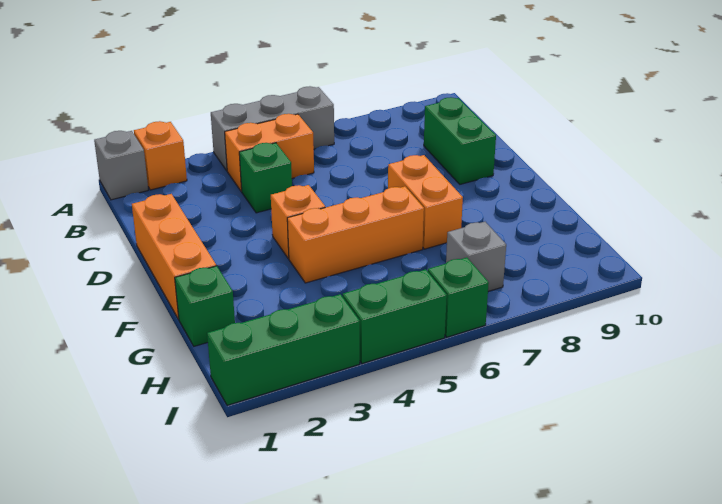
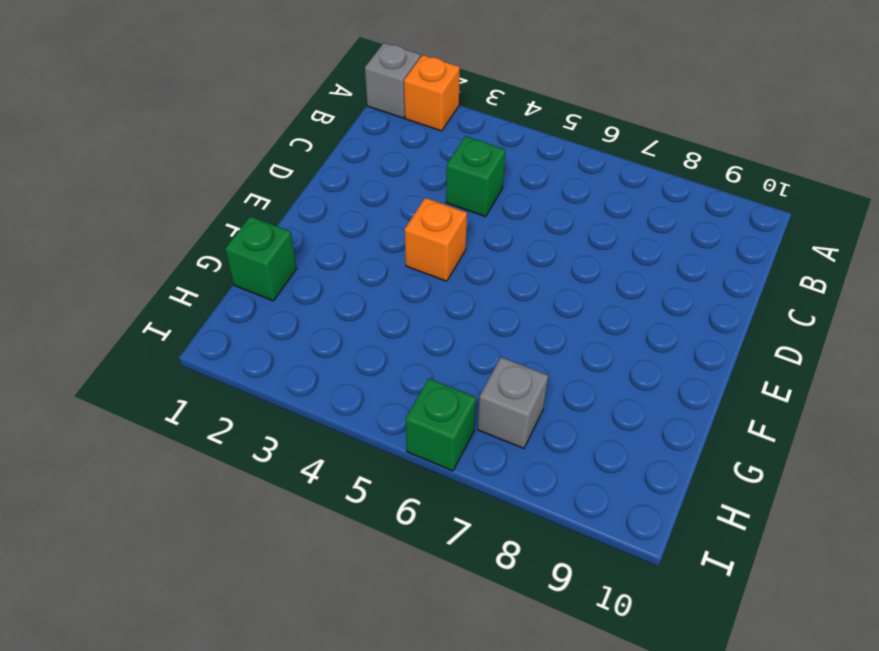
none -> grey brick A4:A6 level 1
none -> orange brick B4:B5 level 1
none -> green brick C9:D9 level 1

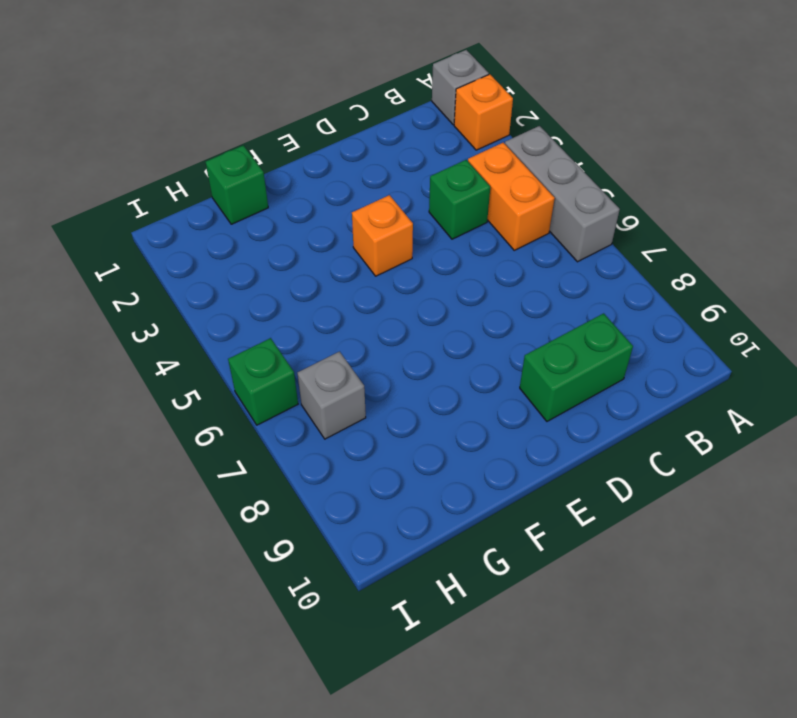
none -> orange brick D1:F1 level 1
none -> orange brick E7:F7 level 1
none -> orange brick F4:F6 level 1

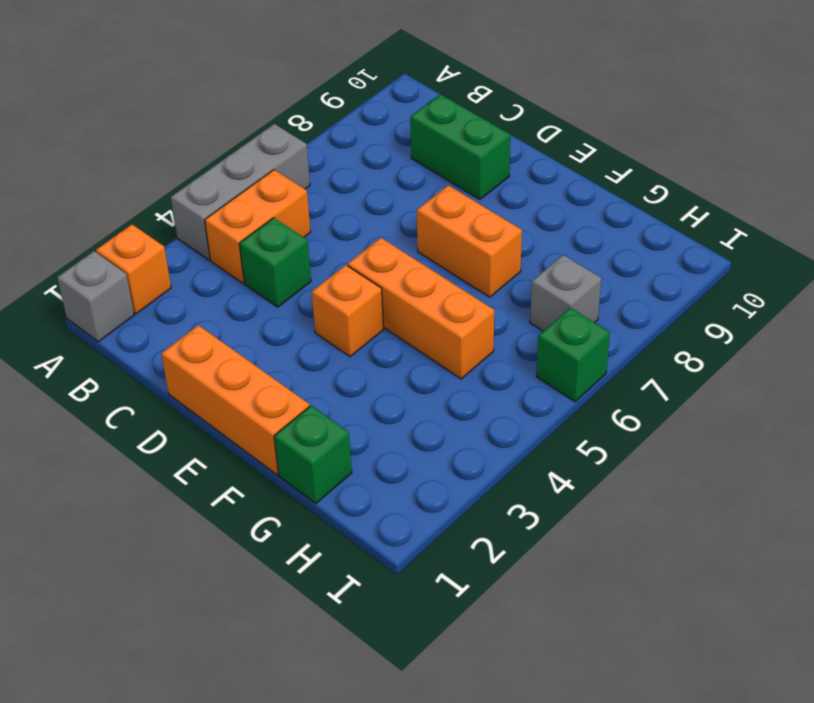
orange brick E5:G5 level 1 -> orange brick F4:F6 level 1
none -> green brick I1:I3 level 1
none -> green brick I4:I5 level 1

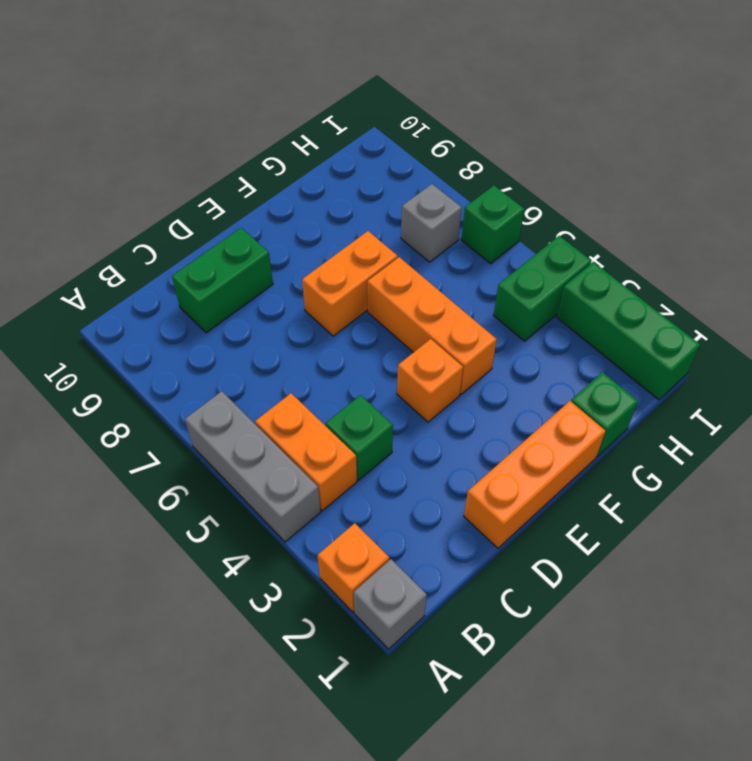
green brick H4:I4 level 1 -> green brick I4:I5 level 1

